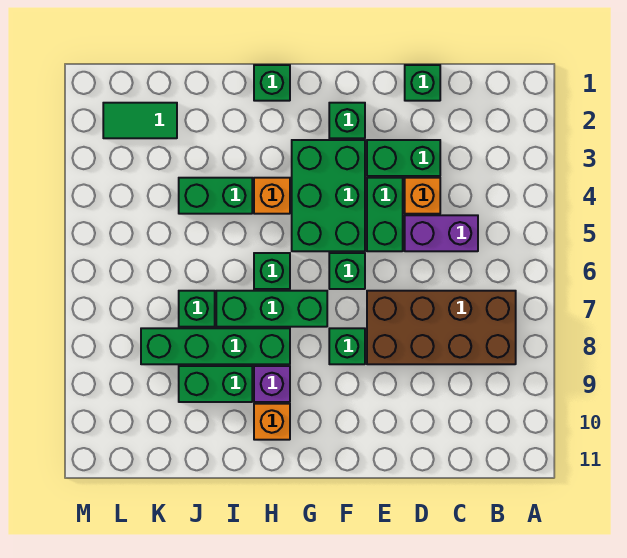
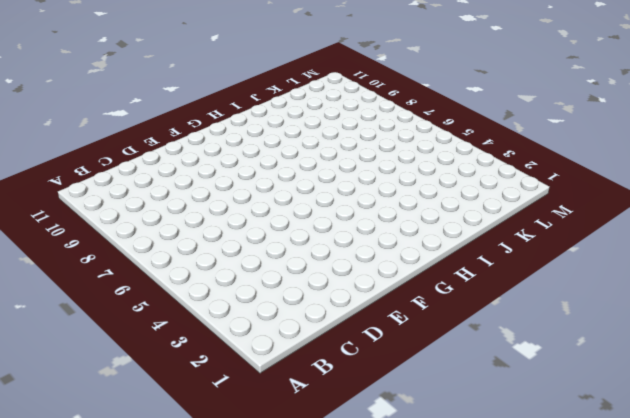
none -> brown brick B7:E8 level 1
none -> purple brick C5:D5 level 1
none -> green brick D1 level 1

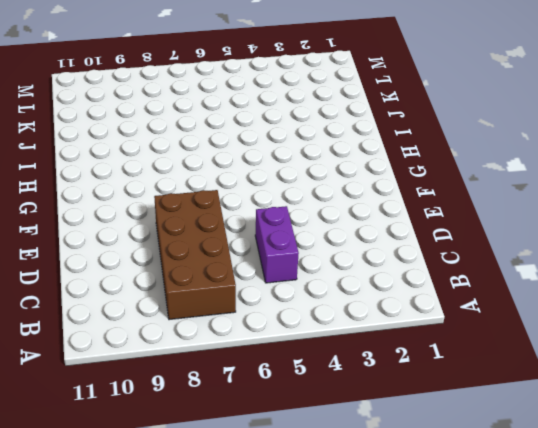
none -> green brick D1 level 1
none -> green brick D3:E3 level 1
none -> orange brick D4 level 1

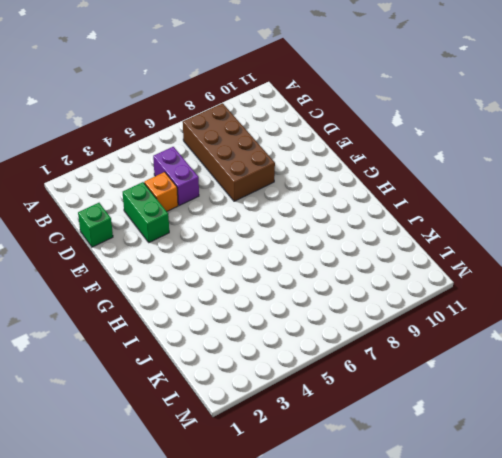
none -> green brick E4:E5 level 1
none -> green brick F2 level 1
none -> green brick F3:G5 level 1

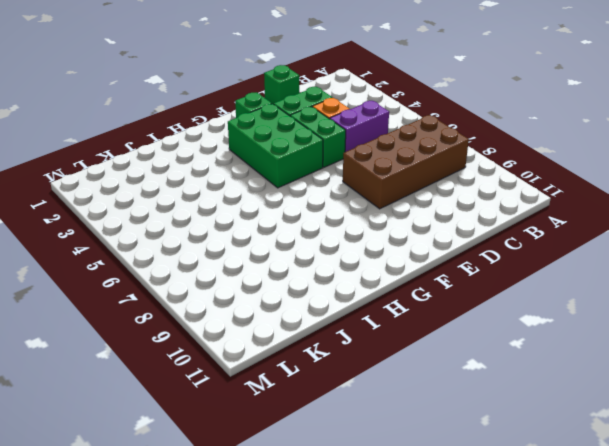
none -> green brick F6 level 1
none -> green brick F8 level 1
none -> green brick G7:I7 level 1

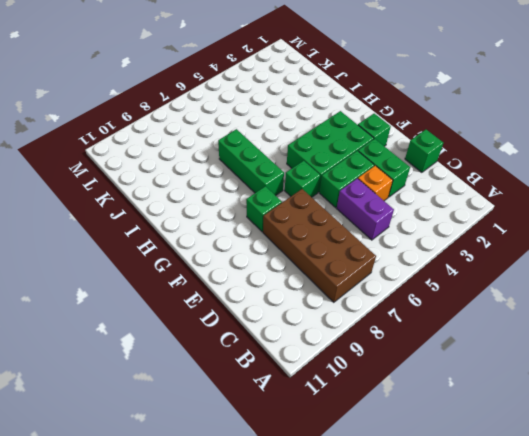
none -> green brick H1 level 1
none -> orange brick H4 level 1
none -> green brick H6 level 1

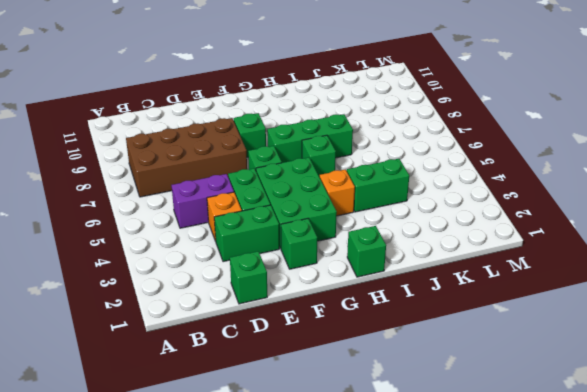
none -> green brick H8:K8 level 1
none -> purple brick H9 level 1
none -> orange brick H10 level 1

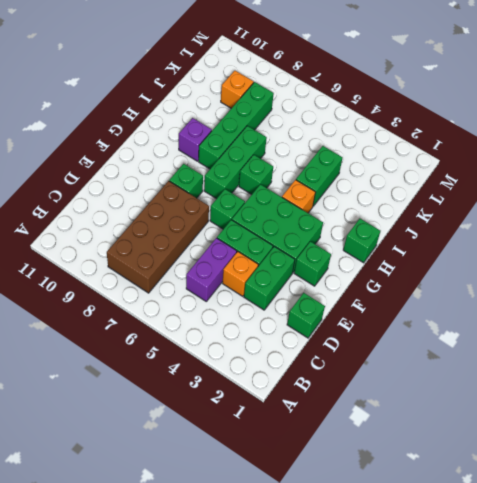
orange brick K9 level 1 -> orange brick H10 level 1
none -> green brick I9:J9 level 1
none -> green brick J7 level 1
none -> green tile K2:L2 level 1

